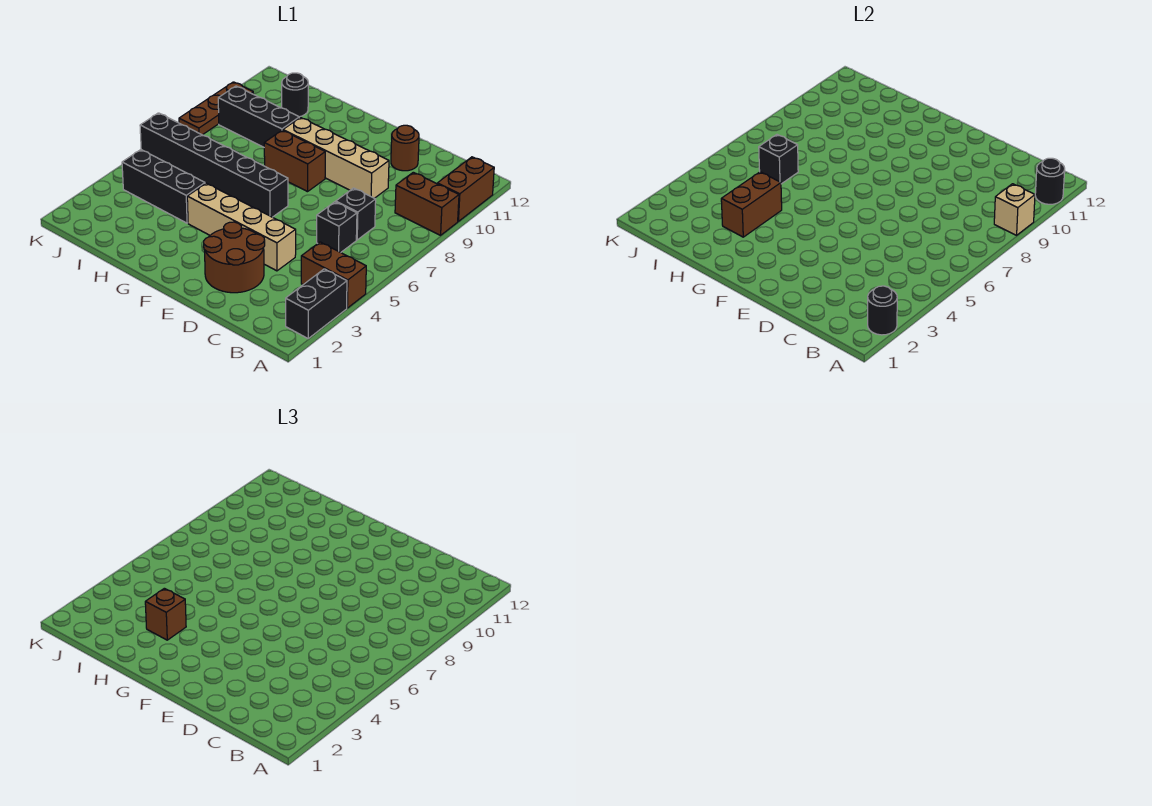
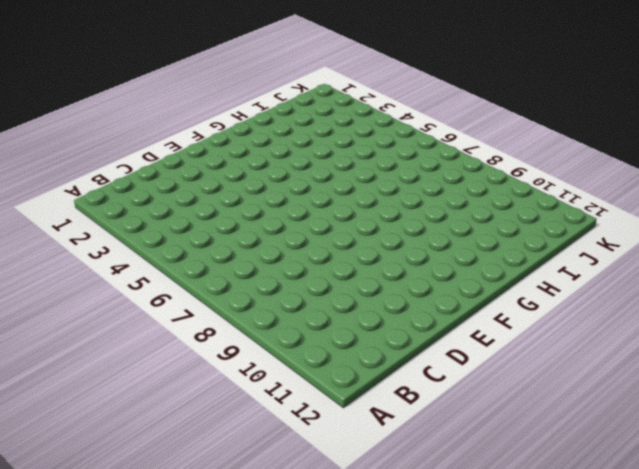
none -> black brick A2:A3 level 1
none -> brown brick A4:B4 level 1
none -> brown brick A9:B9 level 1

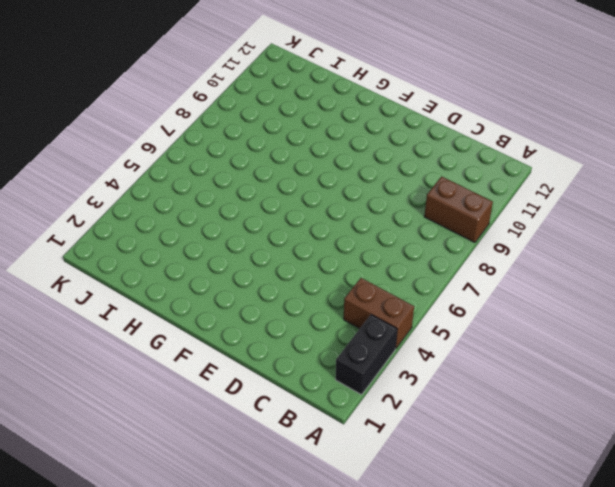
none -> brown brick A10:A11 level 1
none -> black brick C6 level 1
none -> black brick C7 level 1

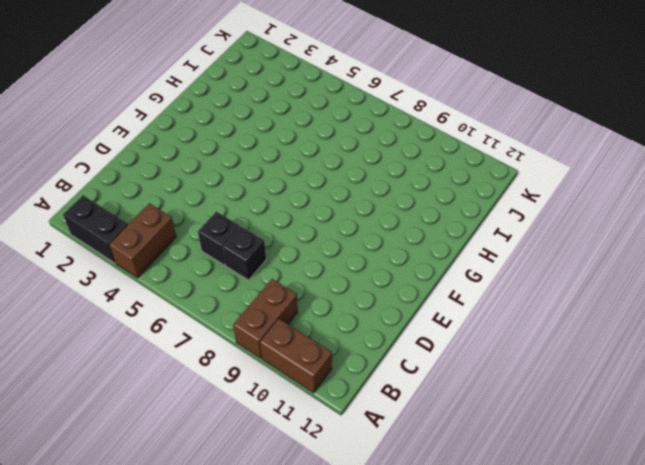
none -> brown round brick D2:E3 level 1
none -> tan brick D4:G4 level 1
none -> tan brick D9:G9 level 1

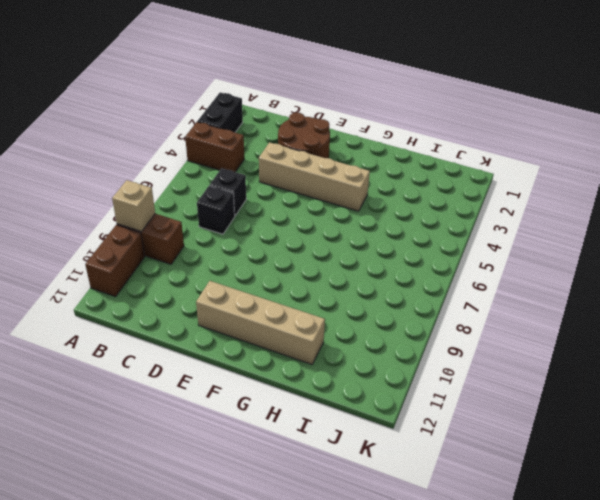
tan brick E11:H11 level 1 -> tan brick D9:G9 level 1
none -> brown round brick D11 level 1
none -> black brick F6:K6 level 1
none -> brown brick F8:G8 level 1

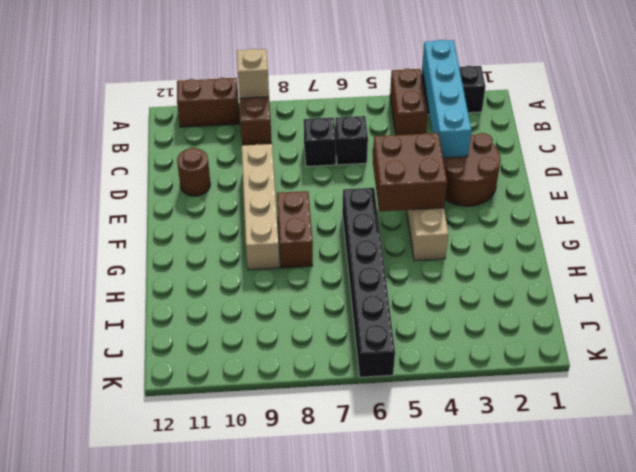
cyan brick A3:D3 level 2 -> none
brown brick E4:F5 level 2 -> none
none -> black brick H4:J4 level 1
none -> black brick H9:J9 level 1
none -> black round brick I11 level 1

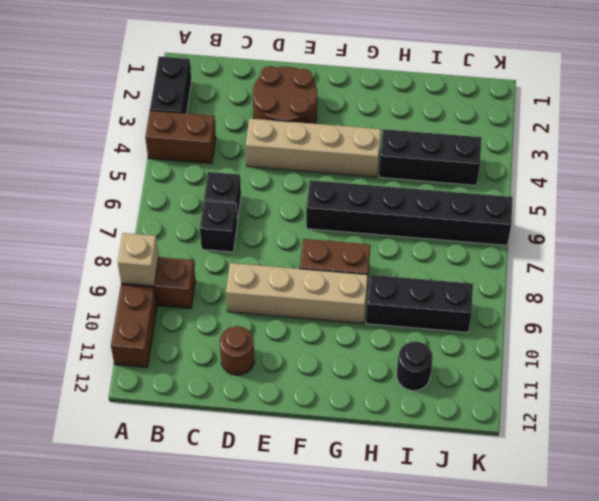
none -> brown plate K8:K10 level 1
none -> black round brick A2 level 2
none -> black round brick A11 level 2

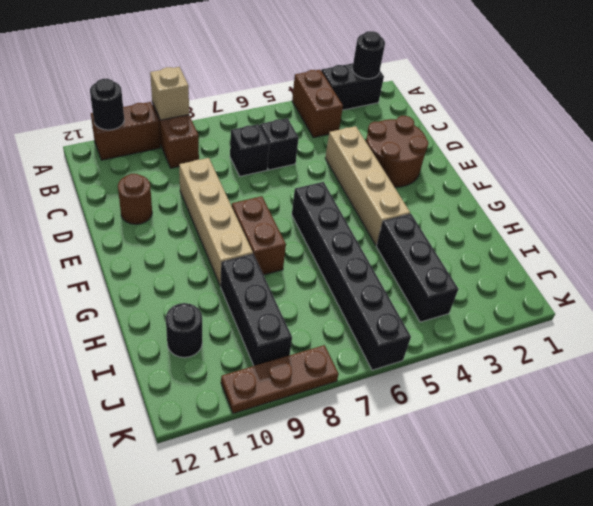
none -> brown brick H3:H4 level 2
none -> black brick I6 level 2
none -> brown brick H3 level 3

